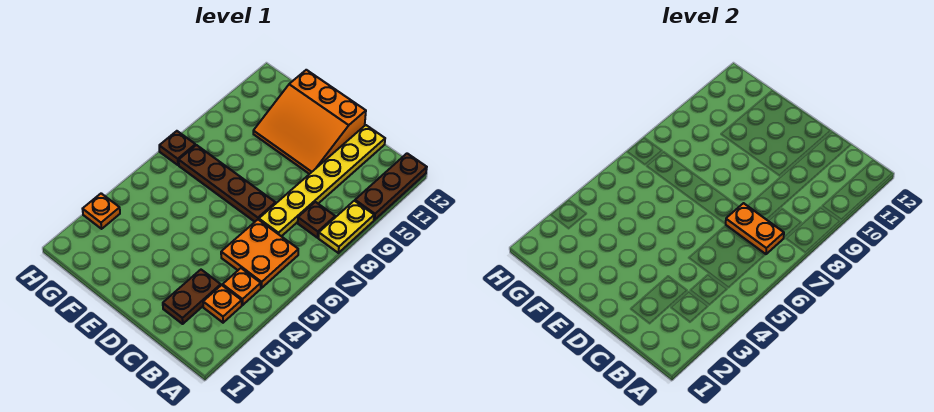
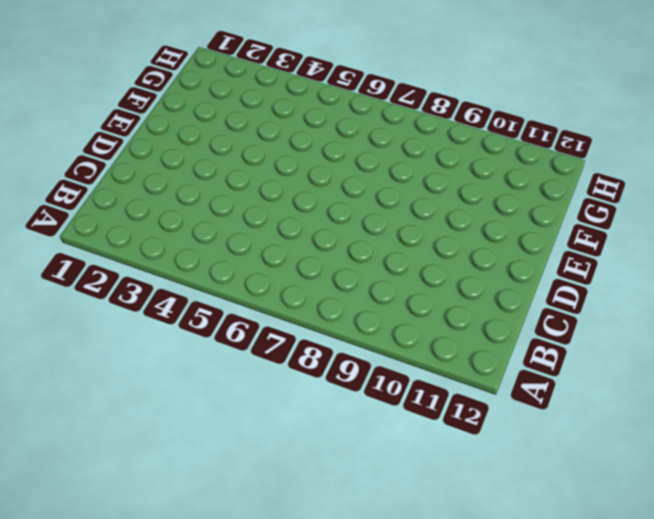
none -> yellow plate A8:A9 level 1
none -> brown plate A10:A12 level 1
none -> orange plate B3 level 1

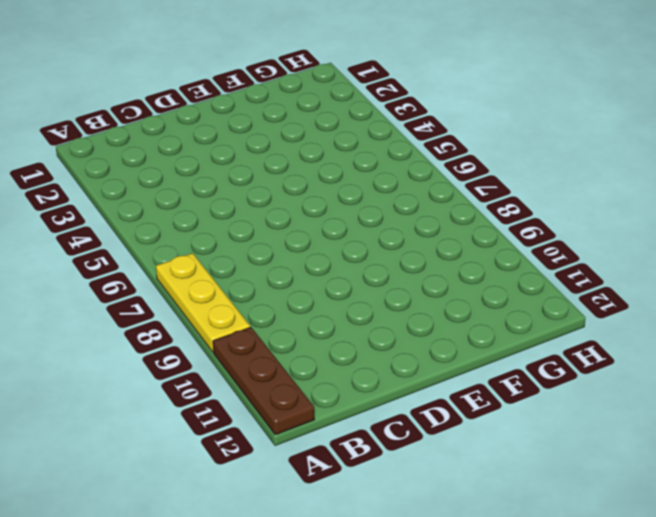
yellow plate A7:A9 level 1 -> yellow plate A8:A9 level 1
none -> orange plate B3 level 1
none -> orange plate B4 level 1
none -> orange plate B5:C6 level 1

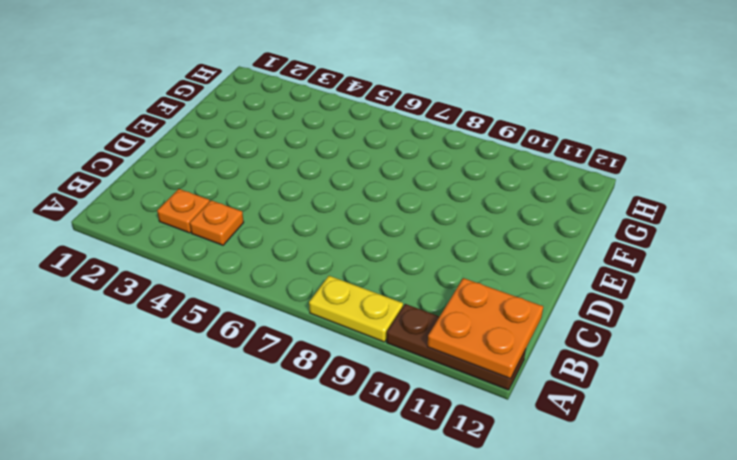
orange plate A11:B12 level 2 -> orange plate B5:C6 level 1
none -> brown plate B8 level 1
none -> brown plate C2:C3 level 1
none -> yellow plate C7:C12 level 1

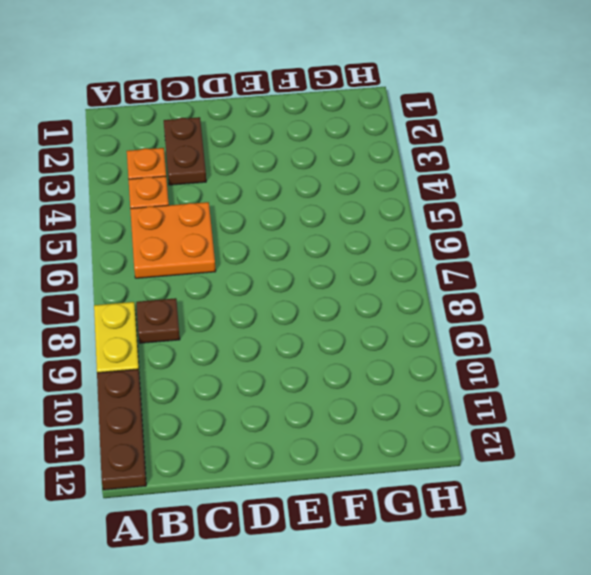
none -> yellow plate C7:C12 level 1
none -> brown plate D7:G7 level 1
none -> orange slope D10:F12 level 1 top 12

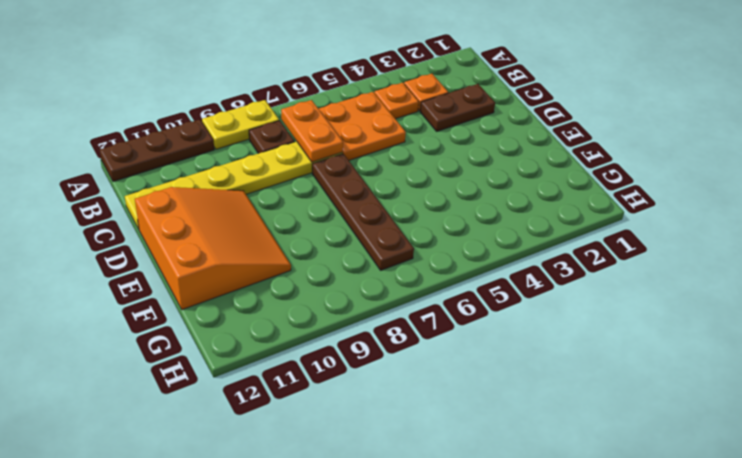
none -> orange plate H3 level 1
none -> brown plate H7 level 1

